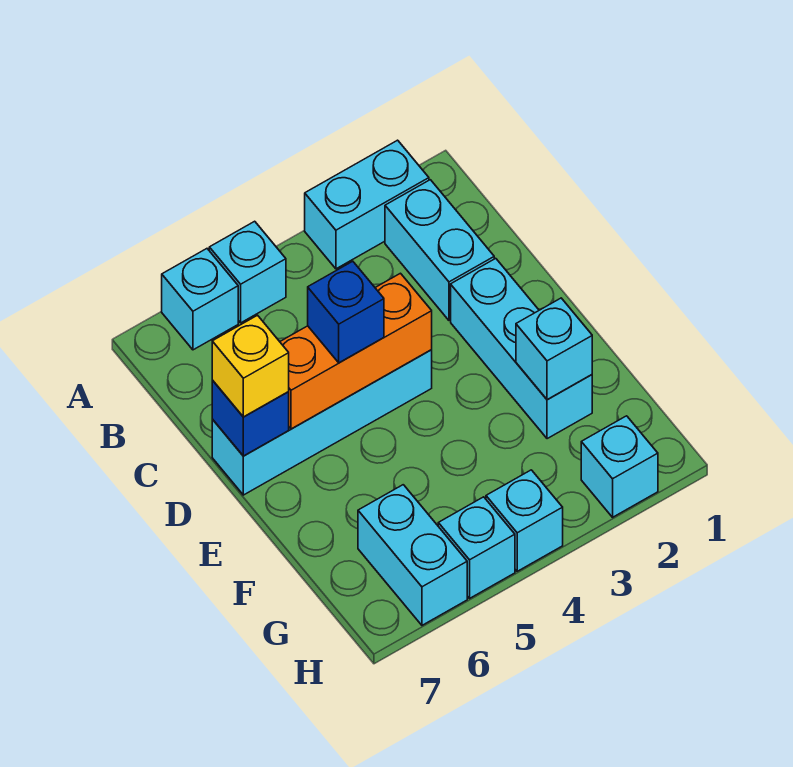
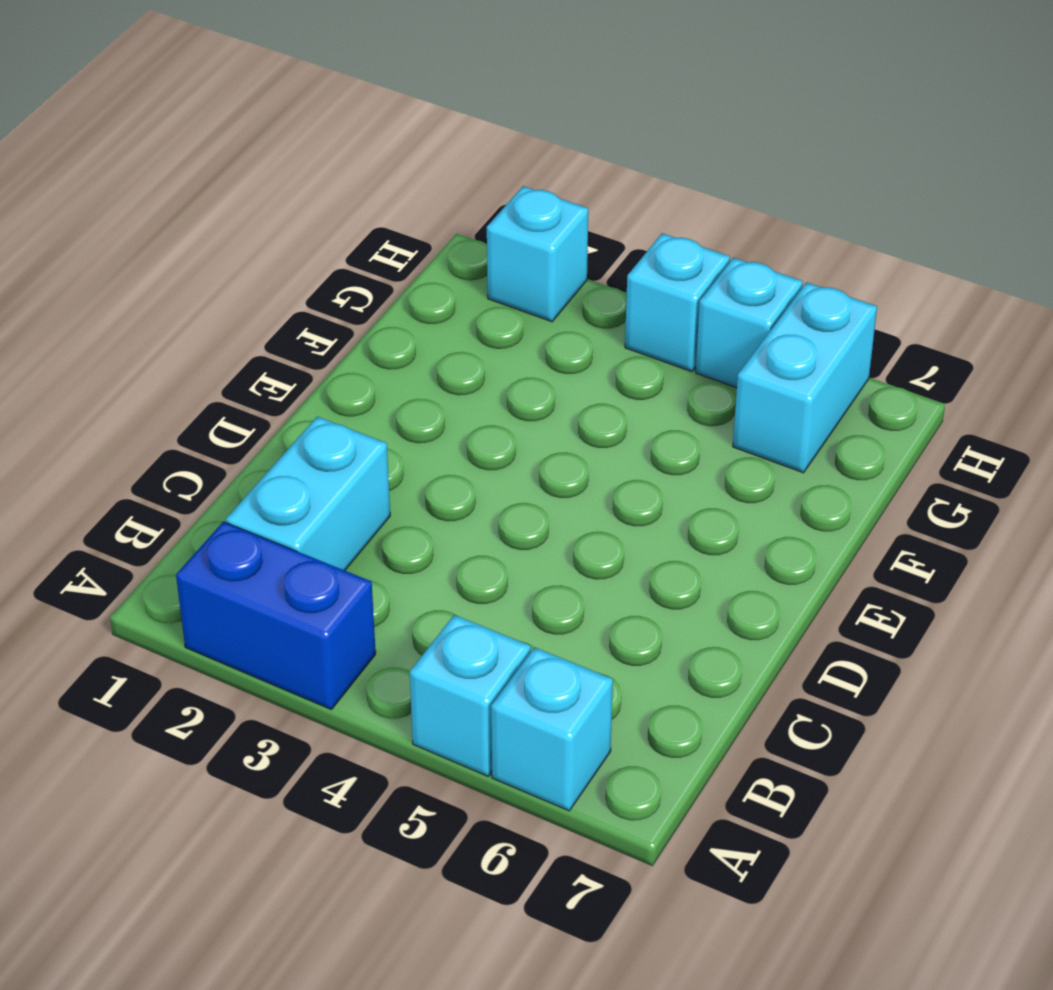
blue brick A2:A3 level 1 -> cyan brick A2:A3 level 1
none -> cyan brick D2:F2 level 1
none -> cyan brick D4:D7 level 1
none -> orange brick D4:D6 level 2

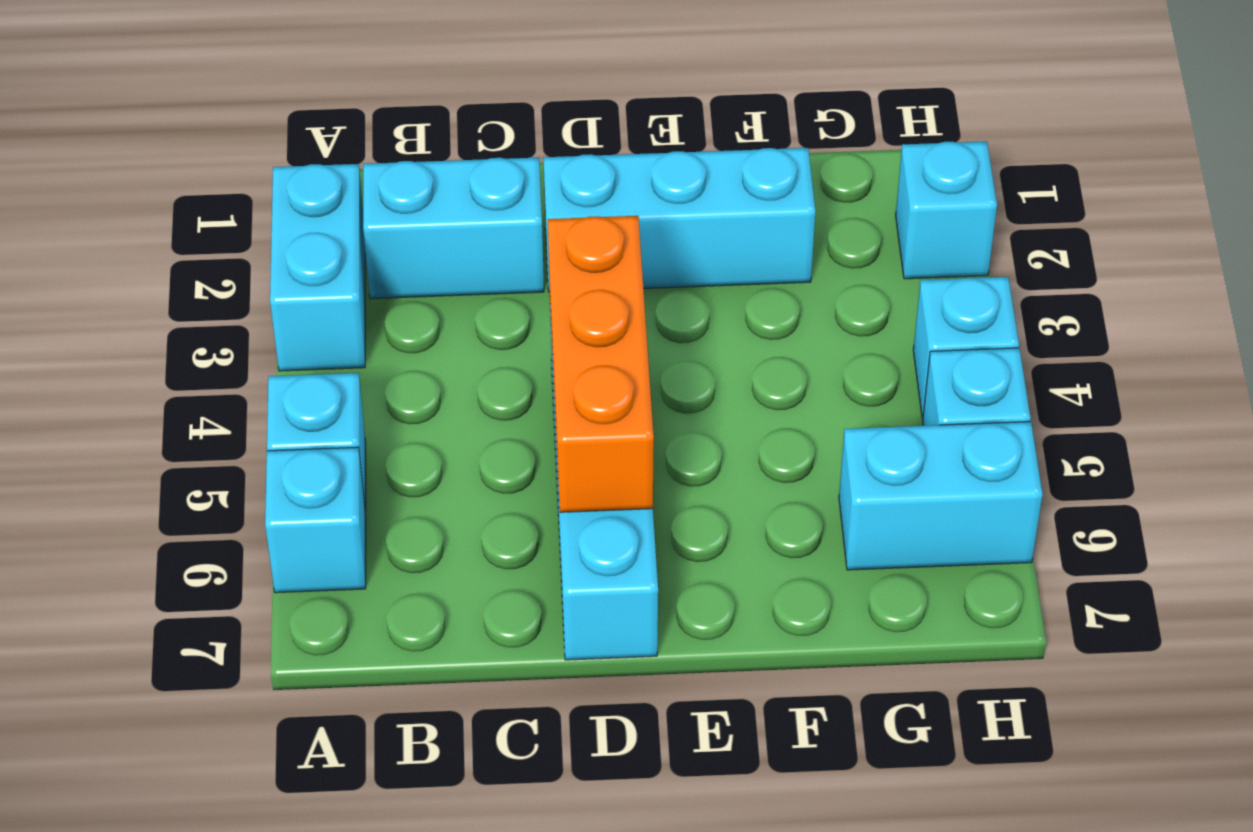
none -> blue brick D7 level 2
none -> cyan brick F2 level 2
none -> blue brick D5 level 3

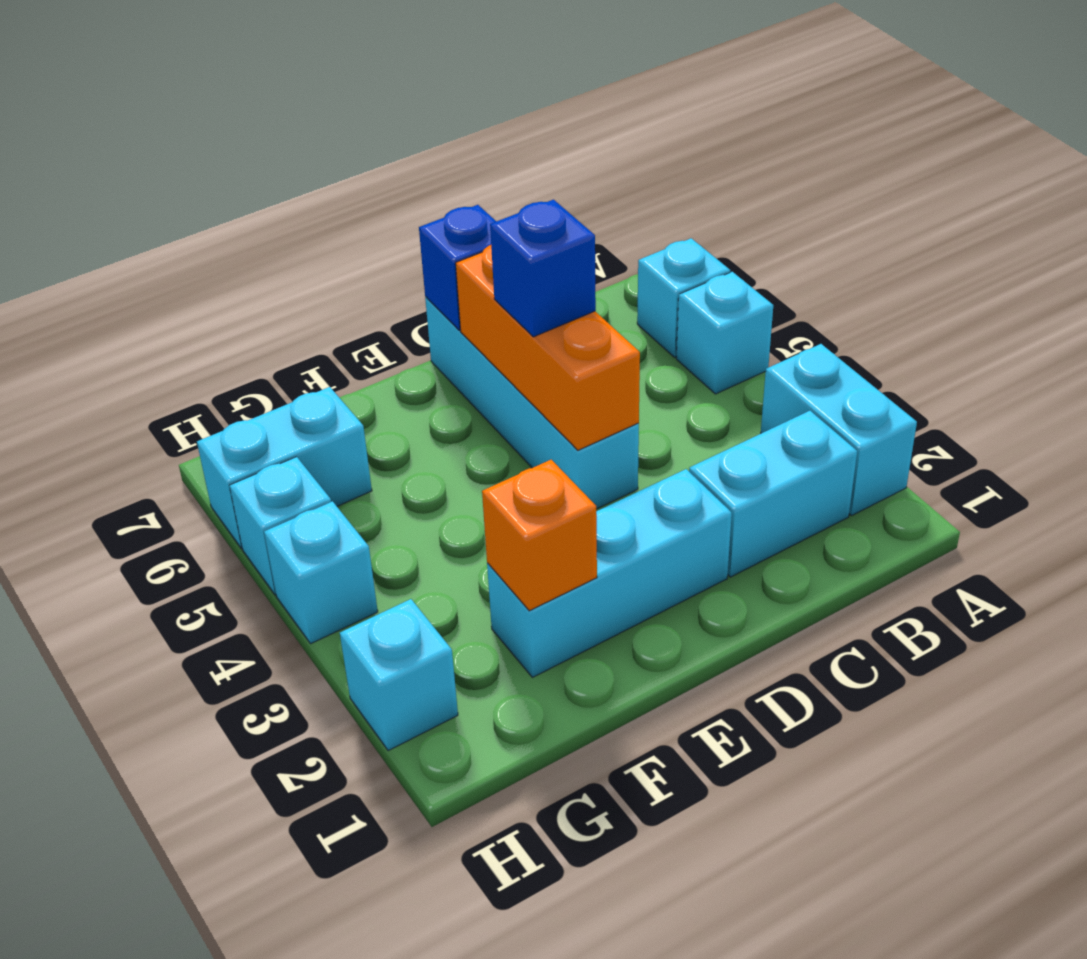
orange brick F2 level 2 -> cyan brick F2 level 2
none -> yellow brick D7 level 3

